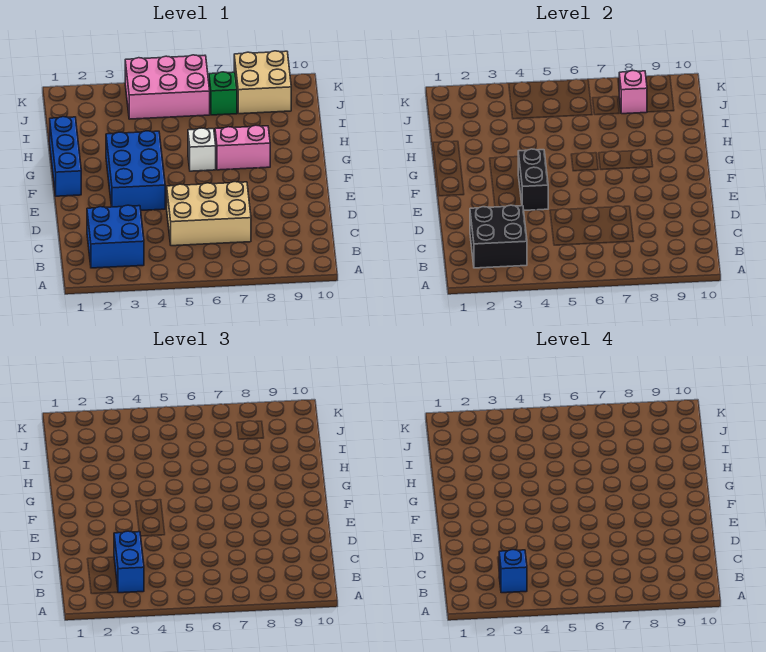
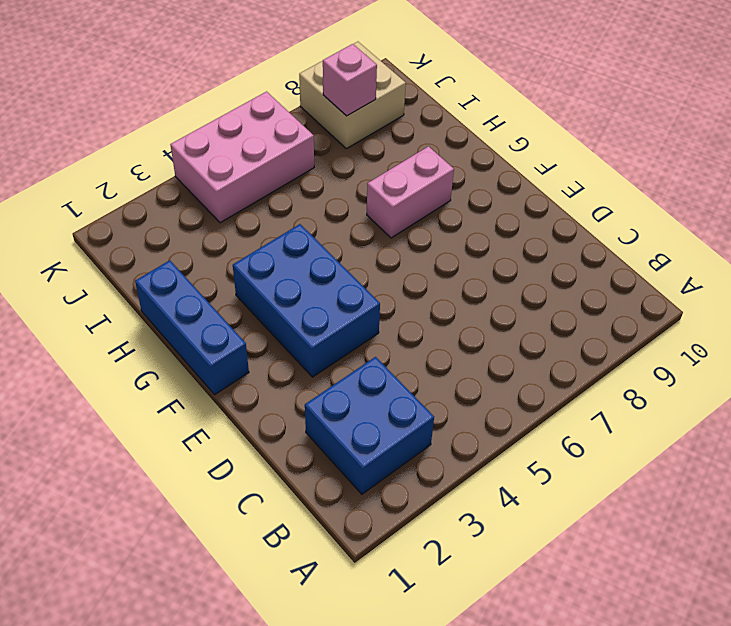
none -> tan brick C5:D7 level 1
none -> white brick G6 level 1
none -> green brick J7 level 1

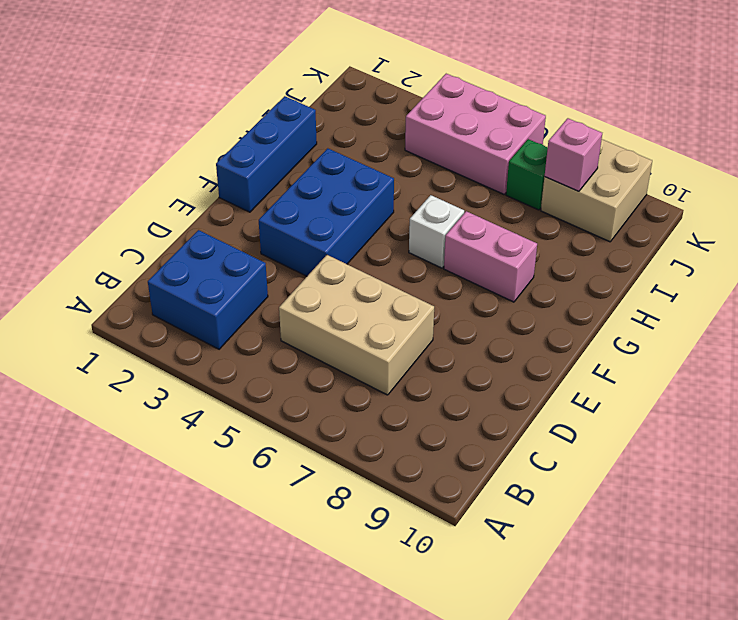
none -> black brick B2:C3 level 2
none -> black brick E4:F4 level 2
none -> blue brick B3:C3 level 3

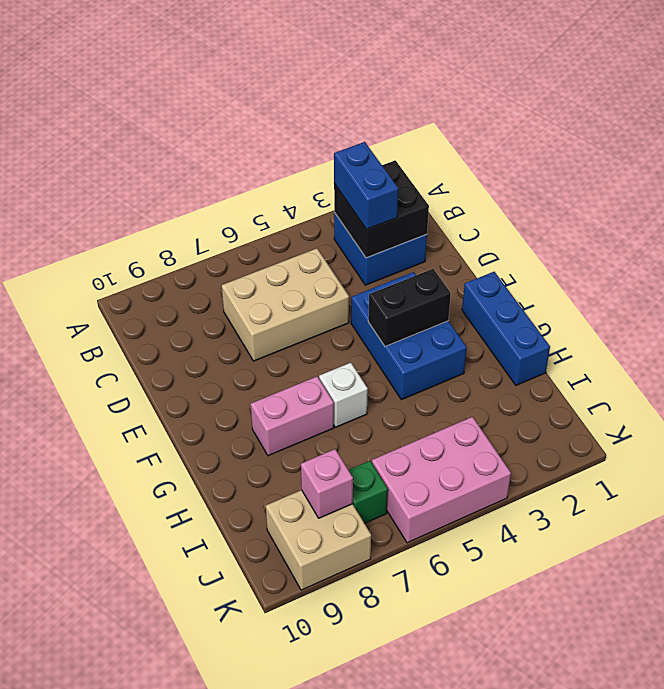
black brick F3:F4 level 2 -> black brick E4:F4 level 2
none -> blue brick B3 level 4

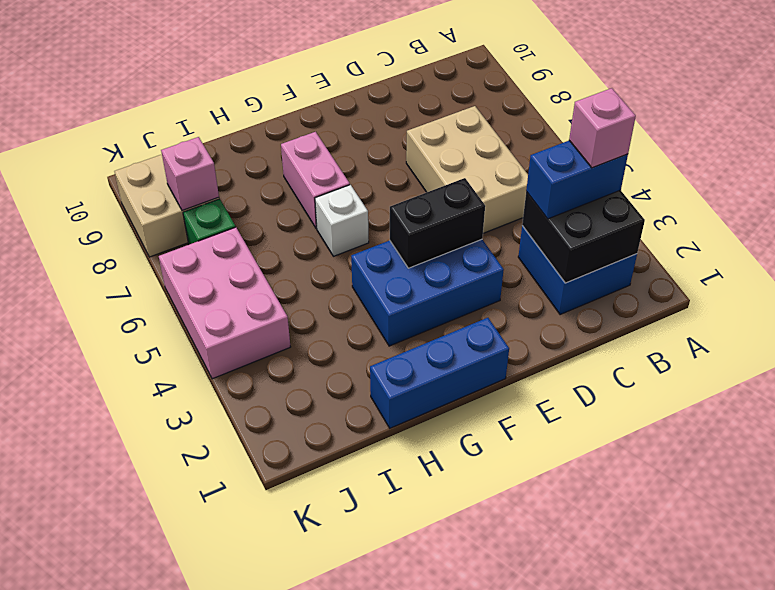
pink brick B3 level 4 -> blue brick B3 level 4

